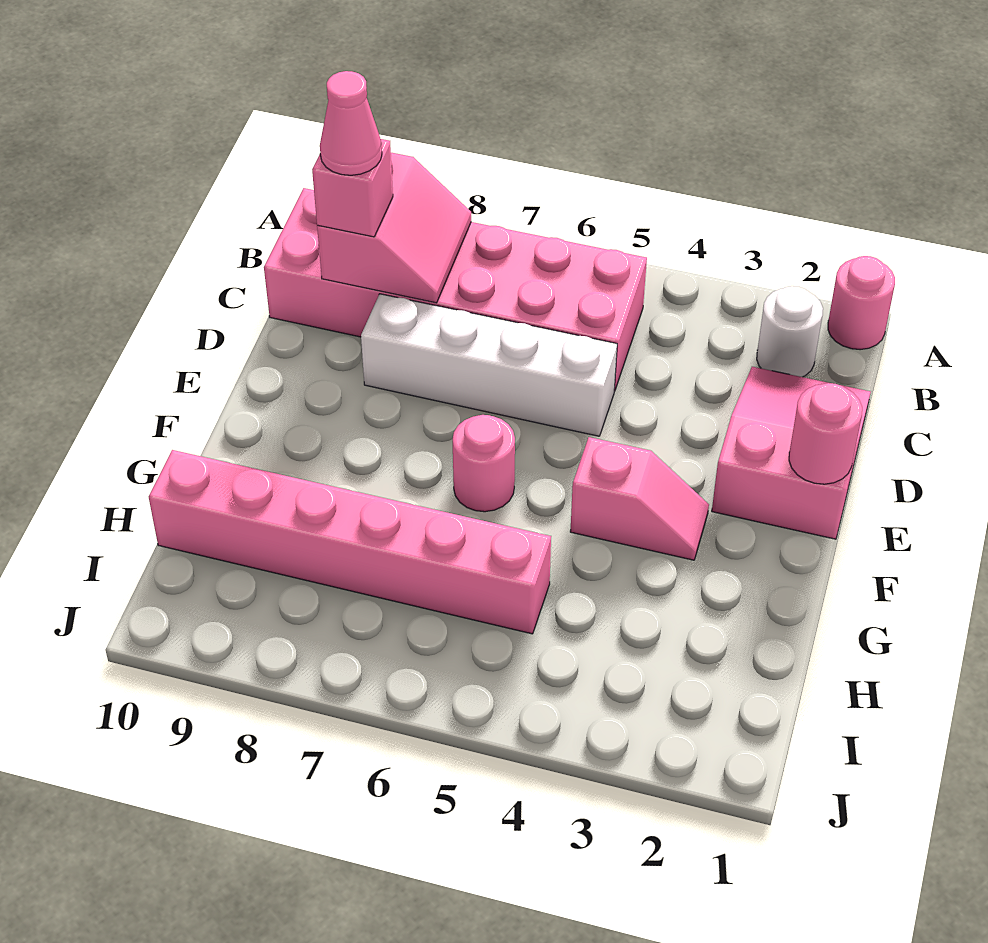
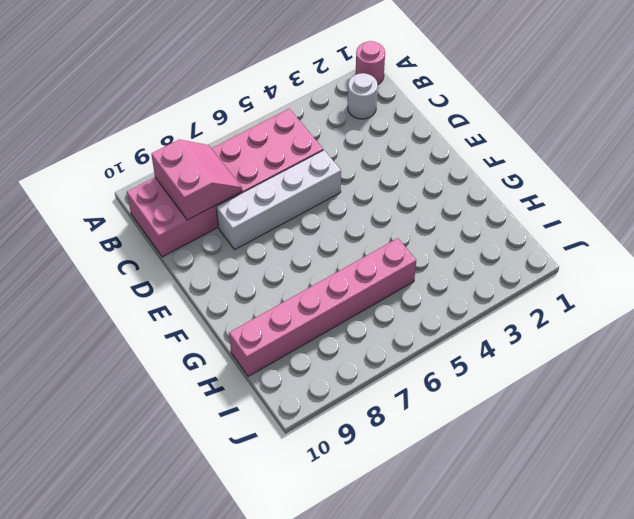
none -> pink slope C1:E2 level 1 top E
none -> pink slope F3:F4 level 1 top 4
none -> pink round brick F6 level 1

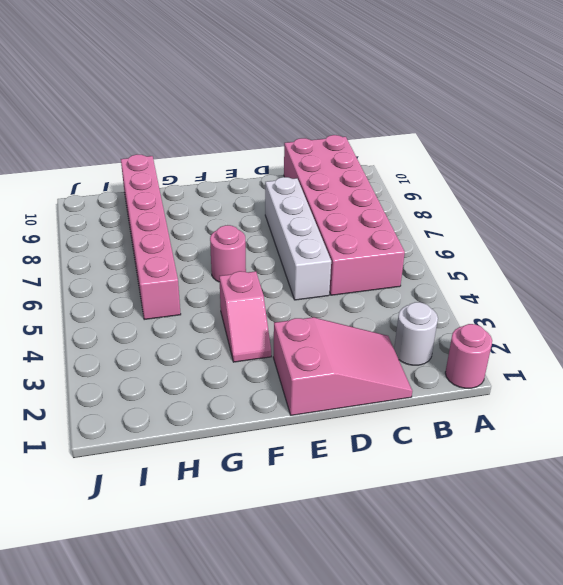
none -> pink slope B8:C9 level 2 top 9
none -> pink round brick E1 level 2
none -> pink brick C9 level 3

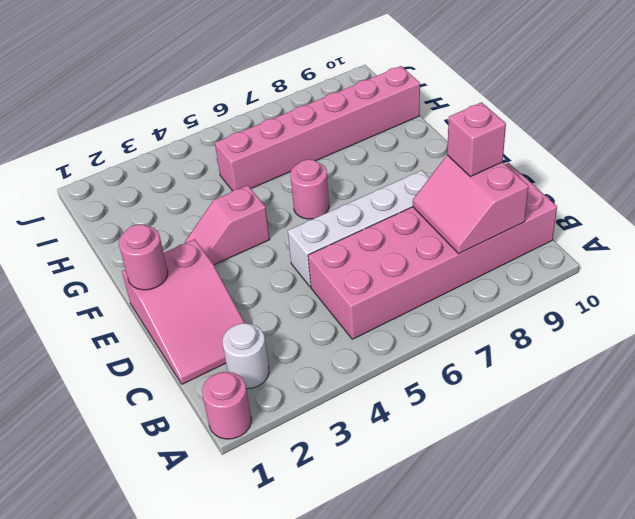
none -> pink cone C9 level 4

